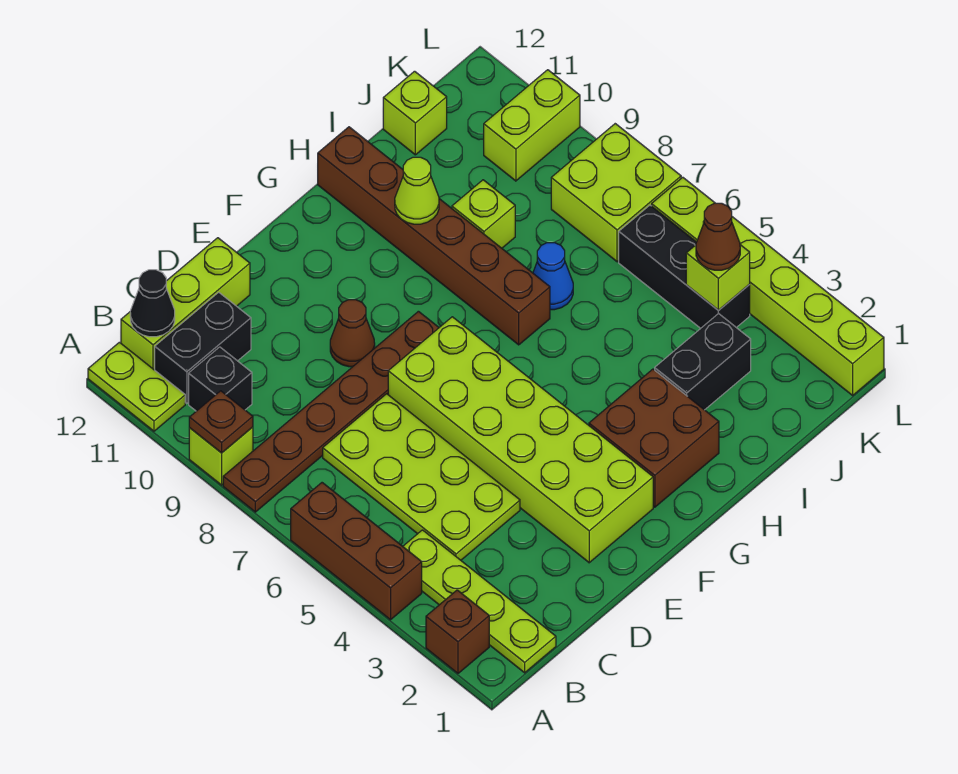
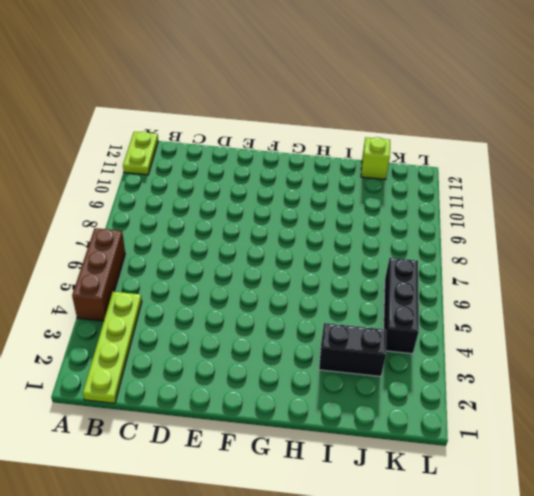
none -> brown brick A2 level 1
none -> brown plate A8:F8 level 1
none -> lime brick A9 level 1

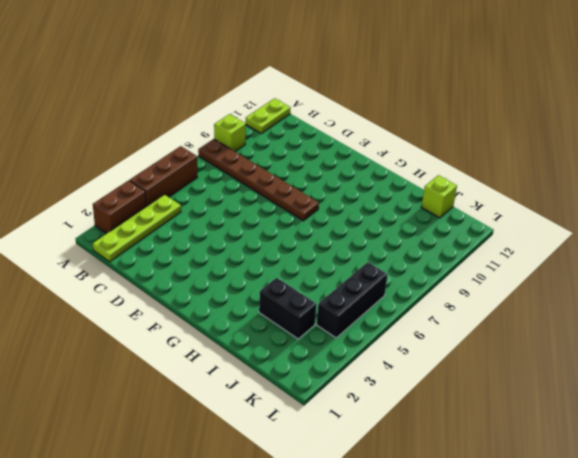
brown brick A2:A3 level 1 -> brown brick A2 level 1
none -> black brick B10 level 1
none -> black brick B11:C11 level 1
none -> lime brick B12:D12 level 1

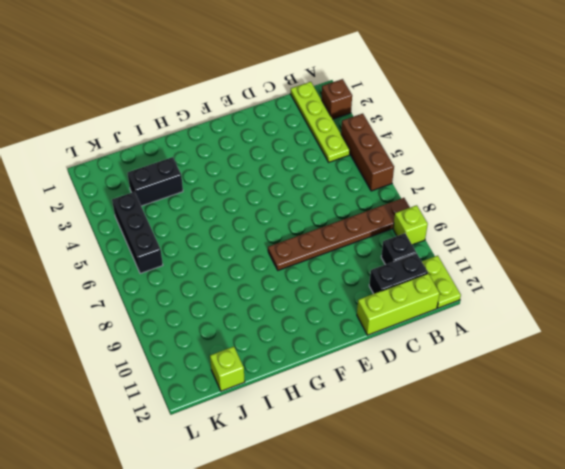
none -> lime plate C4:D7 level 1
none -> lime brick E2:F7 level 1
none -> brown cone E9 level 1

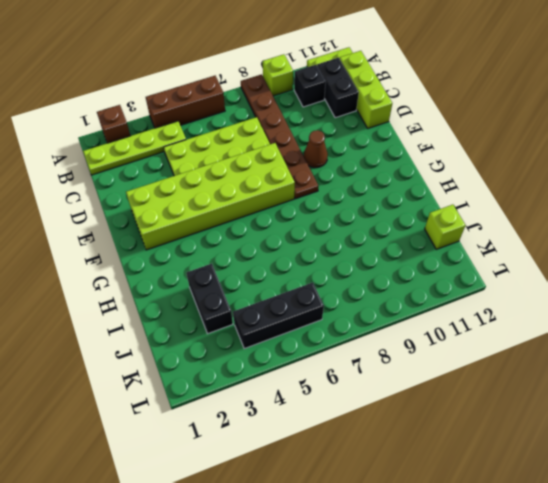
none -> brown brick G2:H3 level 1
none -> brown brick H7:H12 level 1
none -> blue cone I7 level 1

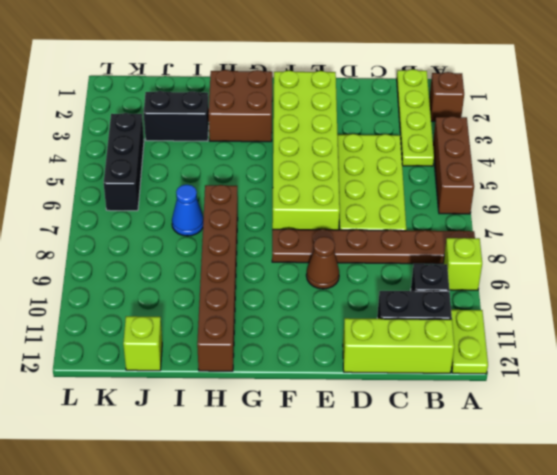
none -> lime brick I9 level 1
none -> lime brick K7:L8 level 1
none -> lime brick K10:L10 level 1

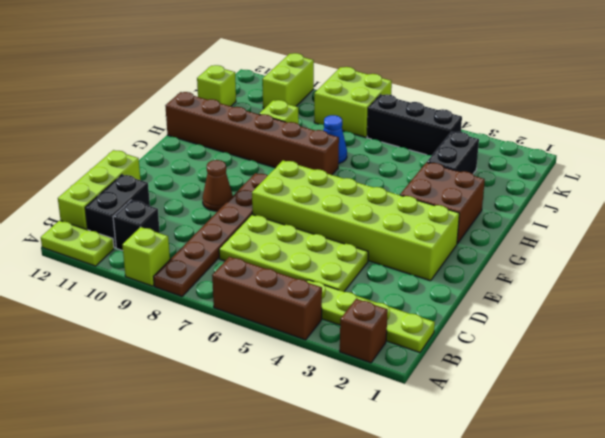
none -> lime brick L1:L6 level 1
none -> brown plate A9 level 2
none -> black cone B12 level 2

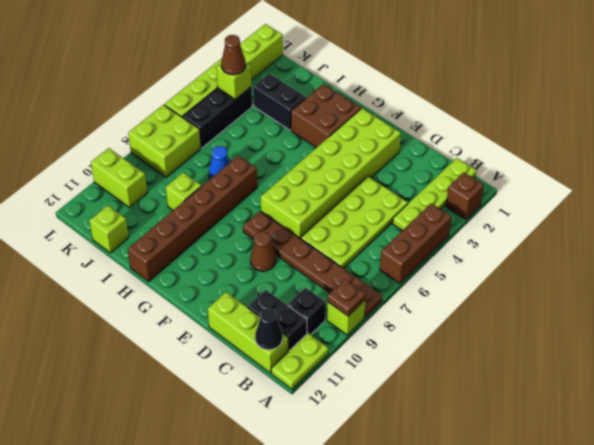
none -> lime cone H10 level 2

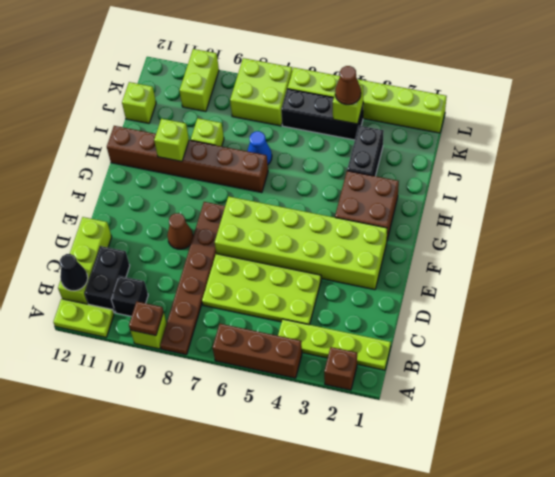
lime brick H10 level 2 -> lime cone H10 level 2

